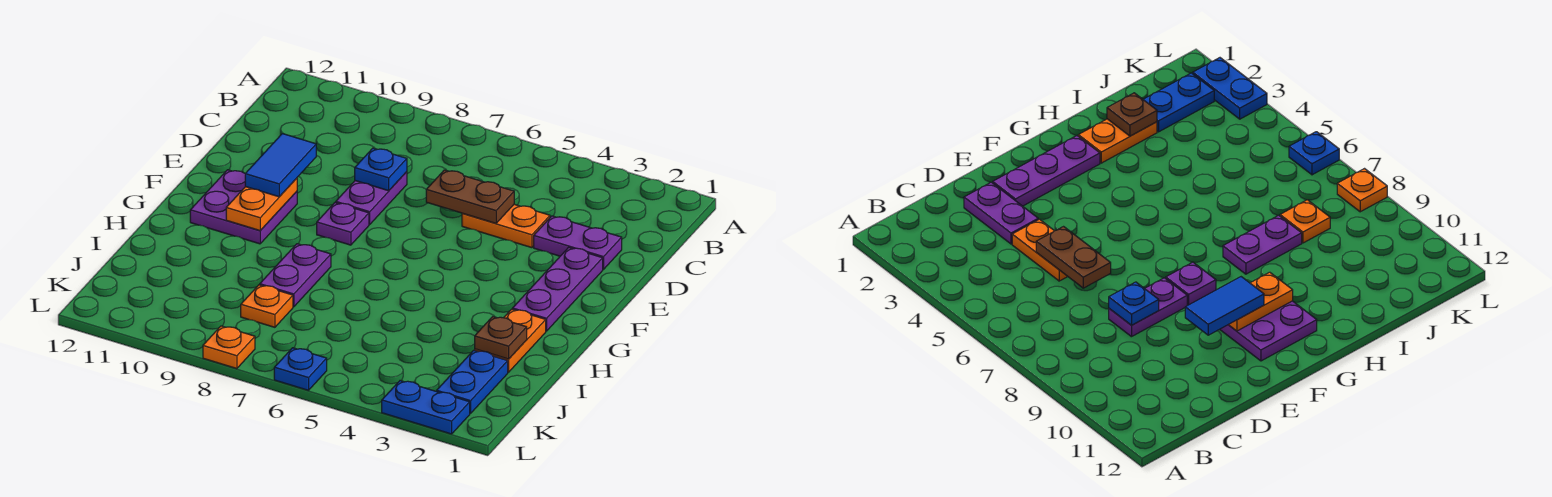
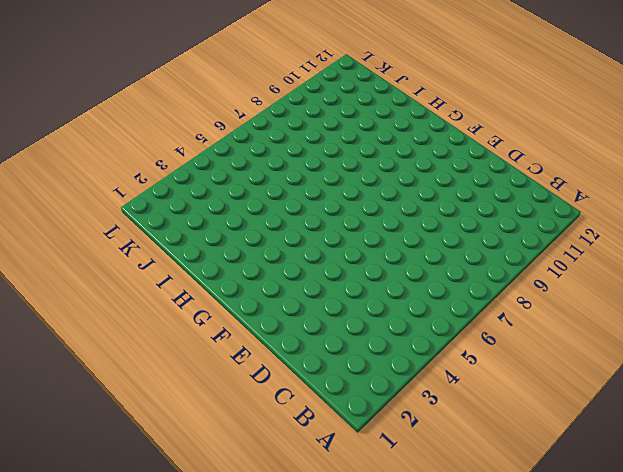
none -> purple plate D2:D3 level 1
none -> orange plate D4:D5 level 1
none -> purple plate D8:E8 level 1

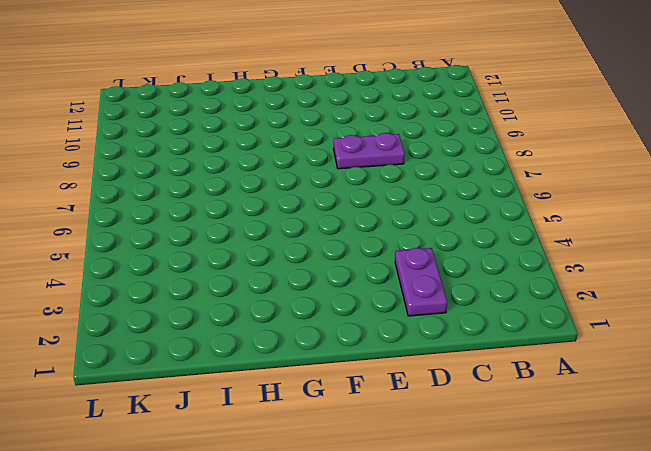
none -> orange plate D4:D5 level 1
none -> purple plate E2:G2 level 1
none -> purple plate F8 level 1

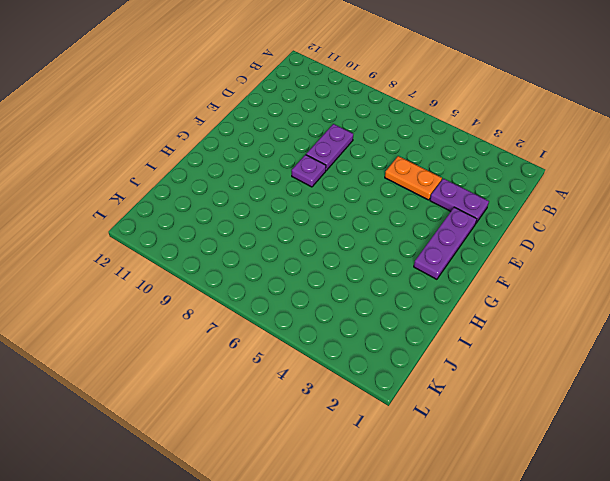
none -> purple plate F10:G11 level 1
none -> orange plate H2:I2 level 1
none -> purple plate H8:I8 level 1

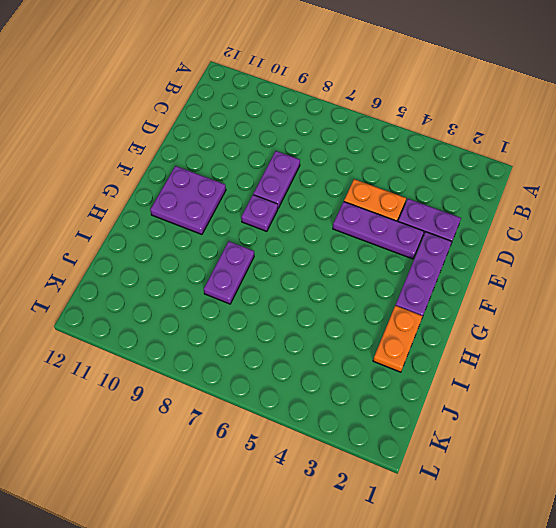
purple plate E3:E5 level 1 -> none
none -> blue plate J2:K2 level 1
none -> orange plate J8 level 1
none -> blue plate L2:L3 level 1

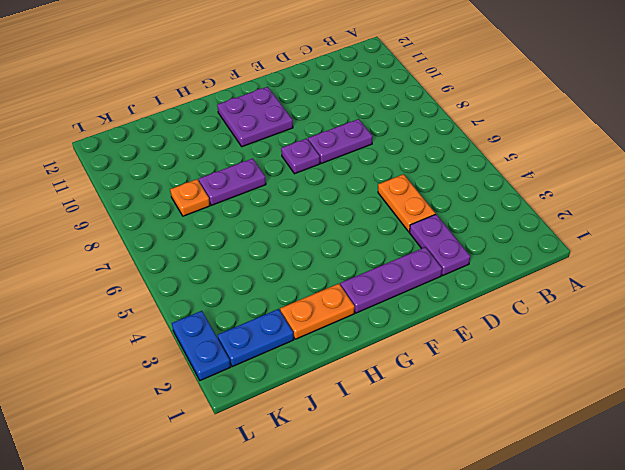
none -> blue plate L6 level 1
none -> orange plate L8 level 1
none -> brown plate D5:D6 level 2

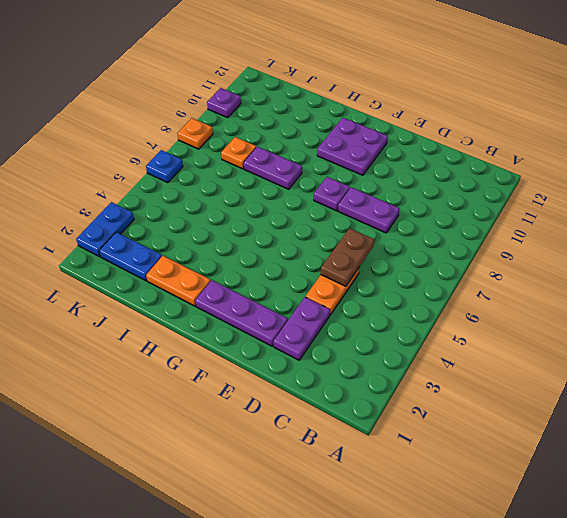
purple plate L10 level 1 -> none
none -> blue plate D8 level 2
none -> orange plate F10:G10 level 2
none -> brown plate I2 level 2

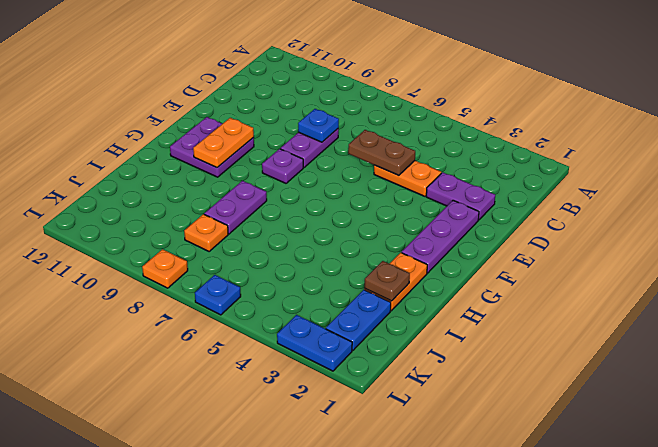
none -> blue tile E10:F10 level 3

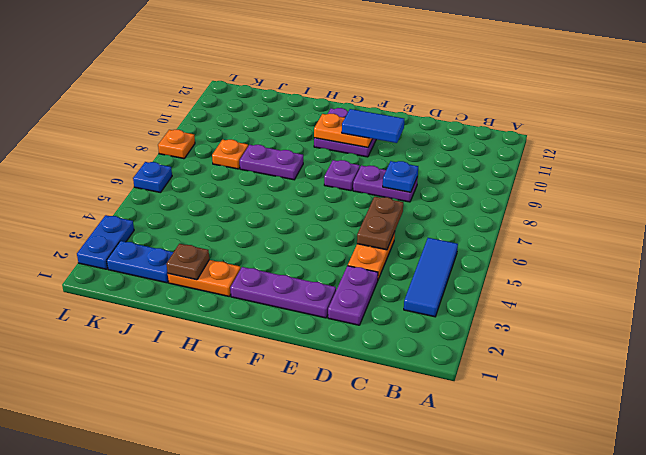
blue tile B3:B5 level 1 -> none

